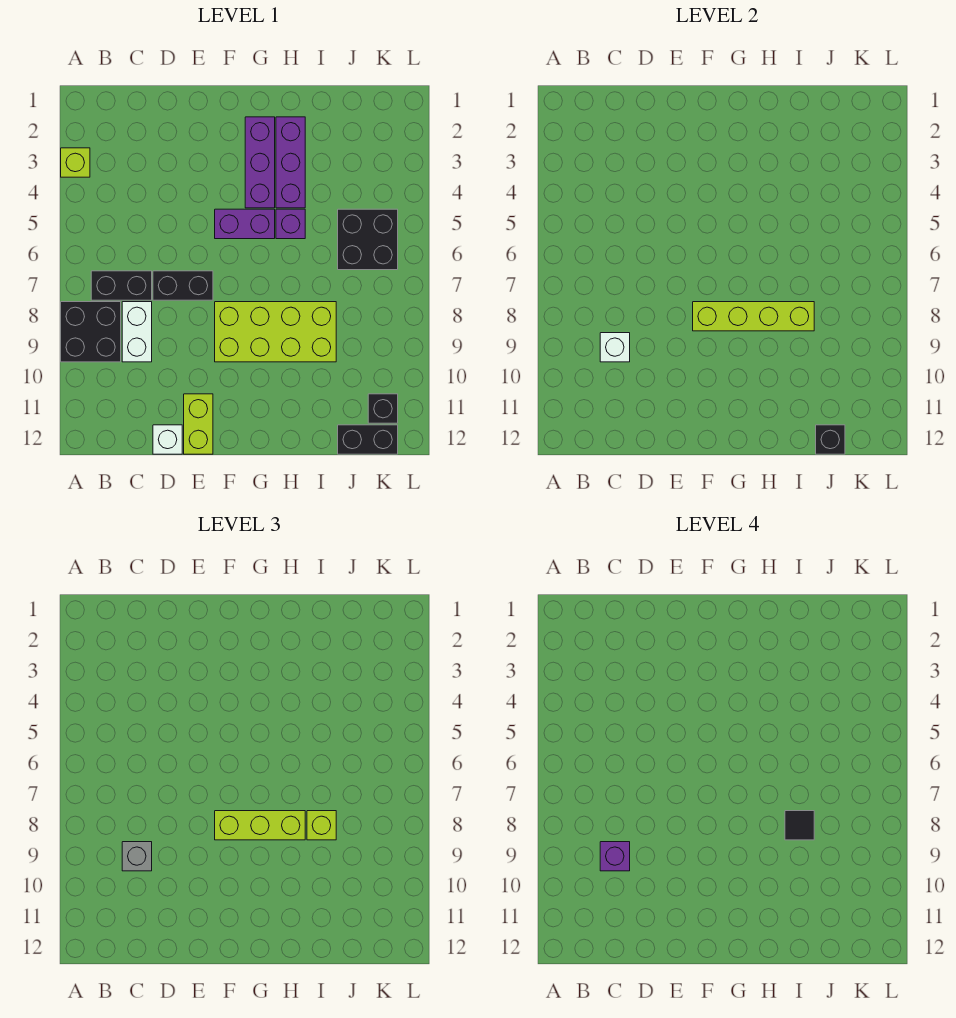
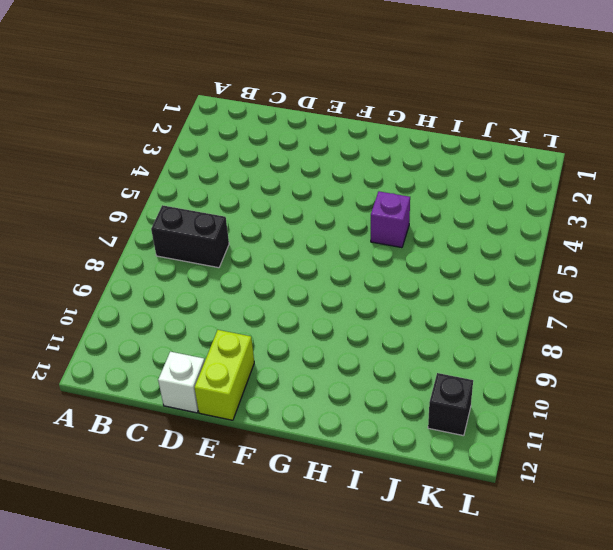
none -> lime brick A3 level 1
none -> black brick A8:B9 level 1
none -> white brick C8:C9 level 1

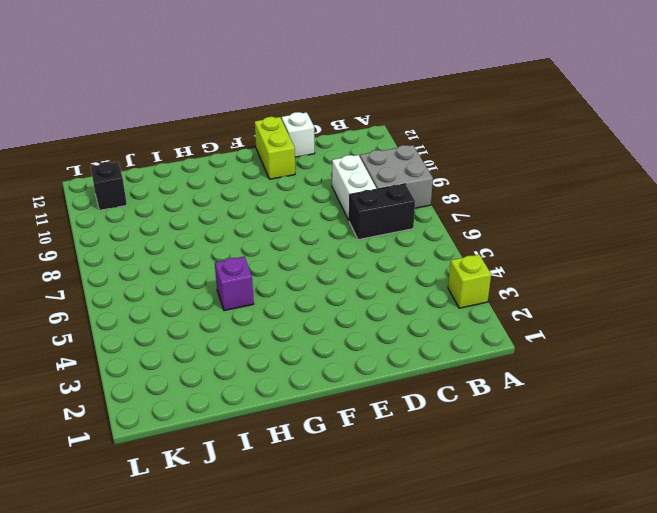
grey brick A8:B9 level 1 -> black brick A8:B9 level 1
none -> black brick D7:E7 level 1
none -> purple brick F5:G5 level 1
none -> lime brick F8:I9 level 1

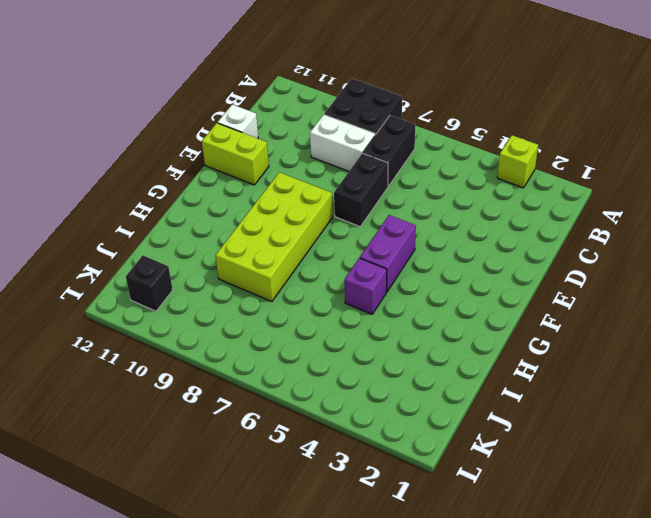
none -> purple brick G2:G4 level 1
none -> purple brick H2:H4 level 1
none -> black brick J5:K6 level 1

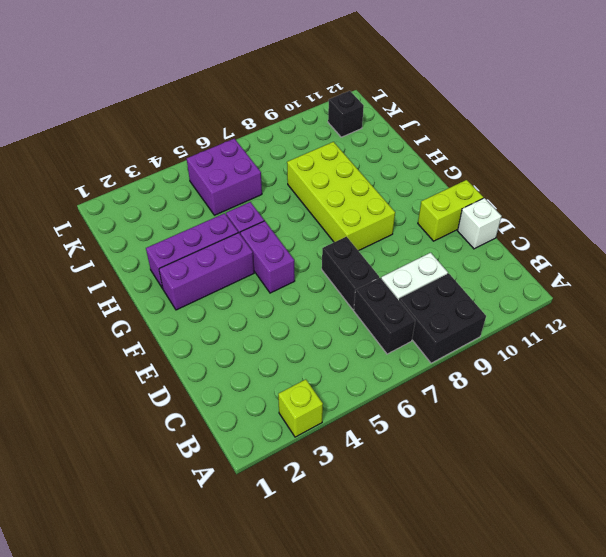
purple brick J5:K6 level 1 -> black brick J5:K6 level 1
none -> black brick J12:K12 level 1
none -> white brick C9 level 2
none -> lime brick F8:I8 level 2

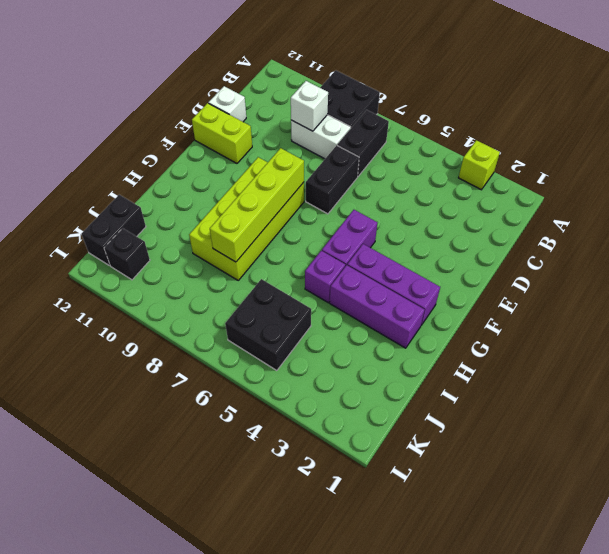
none -> black brick J12 level 2
none -> grey brick C9 level 3
none -> lime brick F8:H8 level 3

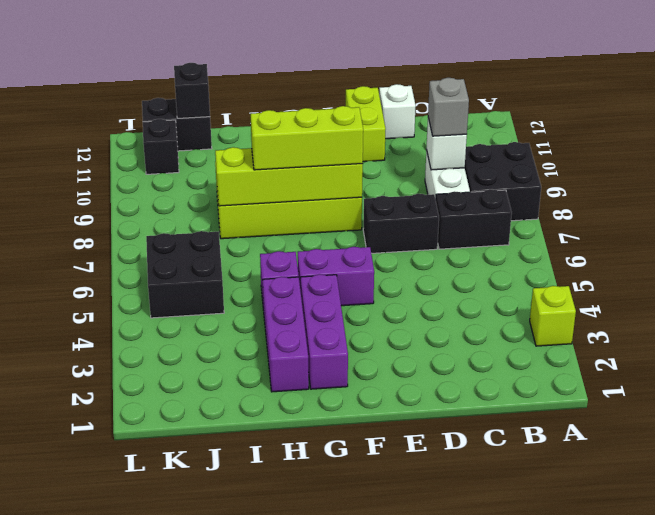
none -> lime brick I8 level 3
none -> purple brick C9 level 4
none -> black tile I8 level 4

